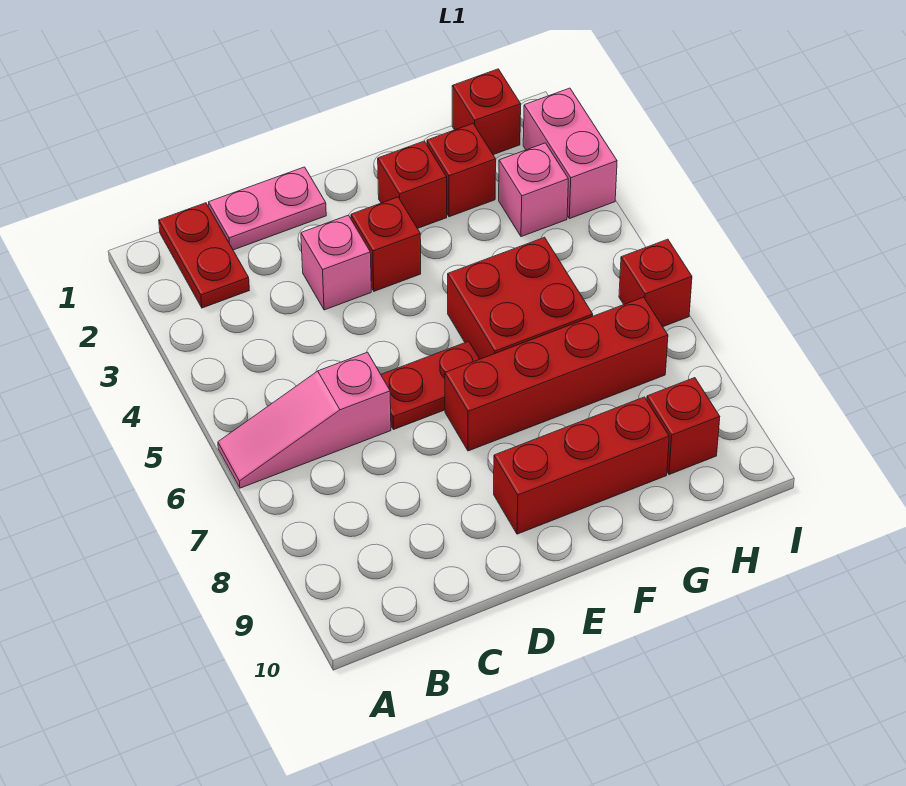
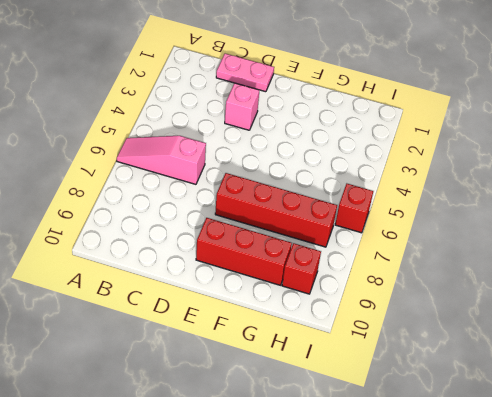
none -> red plate B1:B2 level 1
none -> red plate D6:E6 level 1
none -> red brick E3 level 1

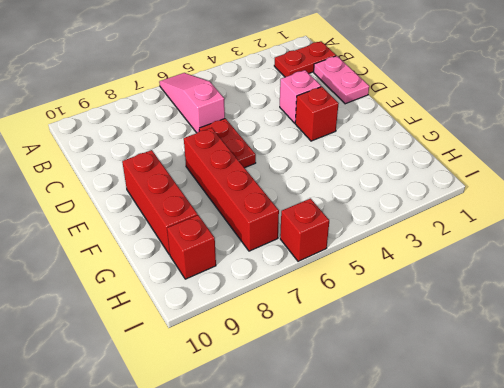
none -> red brick F2 level 1
none -> red brick F5:G6 level 1
none -> red brick G2 level 1

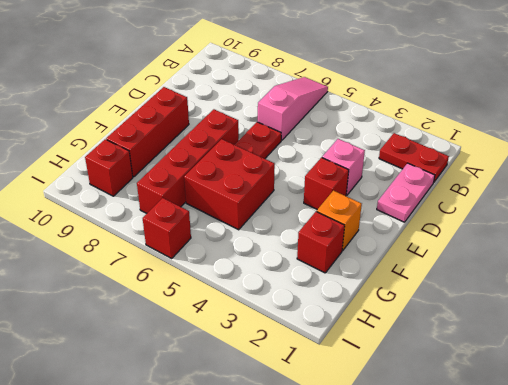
orange brick F2 level 1 -> red brick F2 level 1
none -> red brick H1 level 1
none -> pink brick H3 level 1
none -> pink brick I2:I3 level 1

